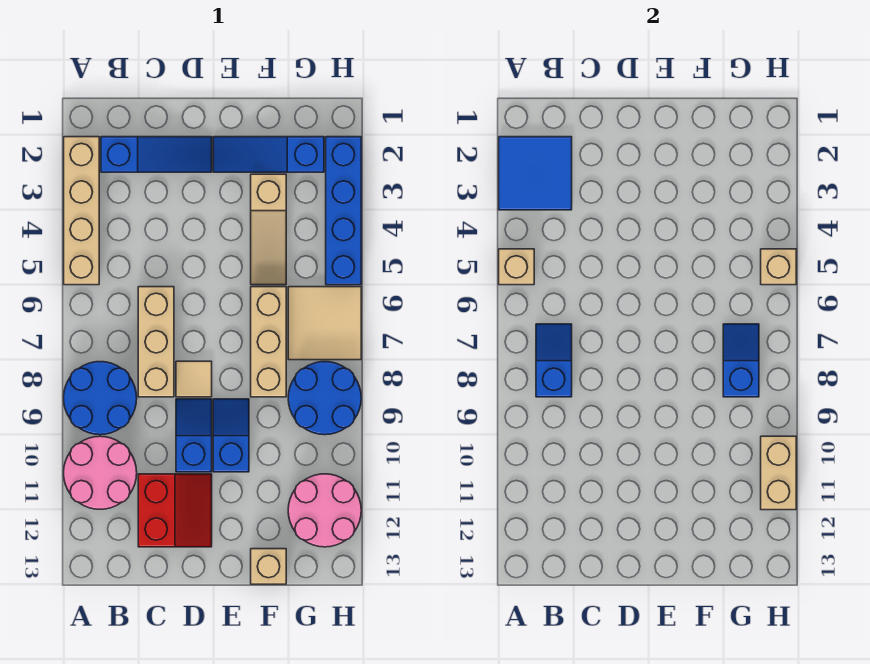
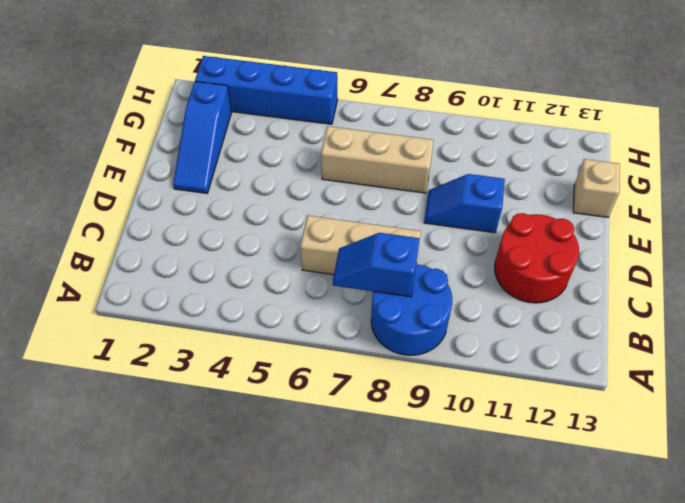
red round brick C11:D12 level 1 -> red slope C11:D12 level 1 top C
none -> tan brick A2:A5 level 1
none -> pink round brick A10:B11 level 1
none -> blue slope B2:D2 level 1 top B

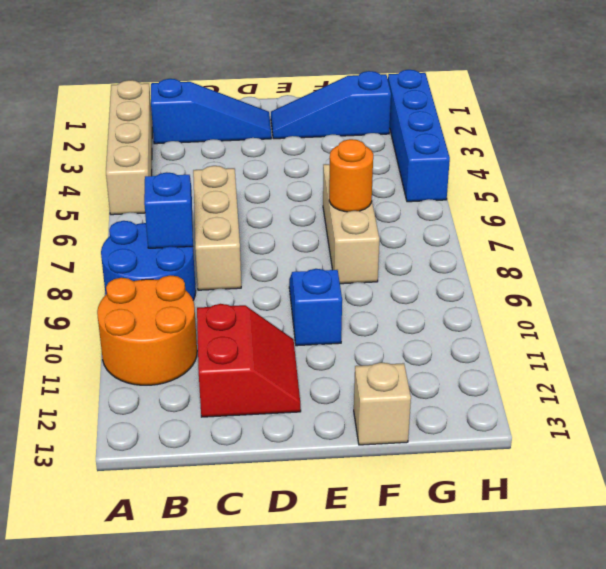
orange round brick A10:B11 level 1 -> pink round brick A10:B11 level 1
orange round brick F7 level 2 -> none
none -> tan tile D8 level 1
none -> blue slope D9:D10 level 1 top 10
none -> tan slope F3:F5 level 1 top 3

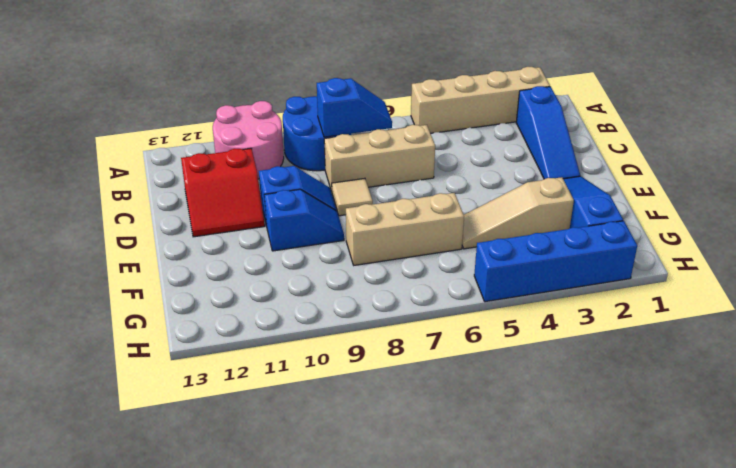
none -> tan brick F13 level 1
none -> tan tile G6:H7 level 1
none -> blue round brick G8:H9 level 1

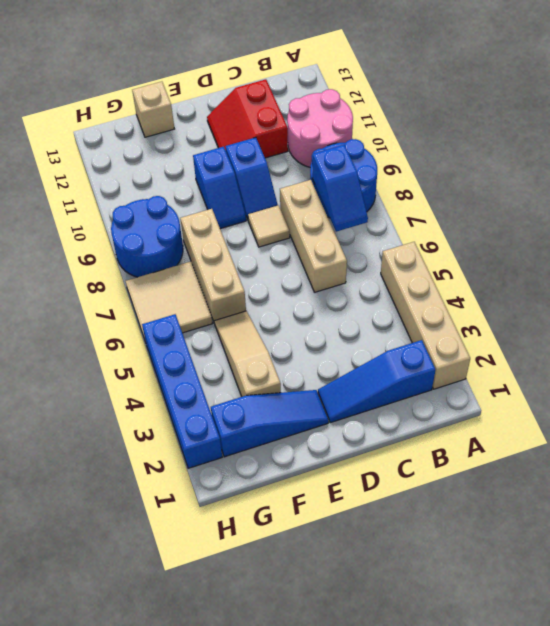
none -> pink round brick G11:H12 level 1
none -> blue tile A2:B3 level 2
none -> tan brick A5 level 2

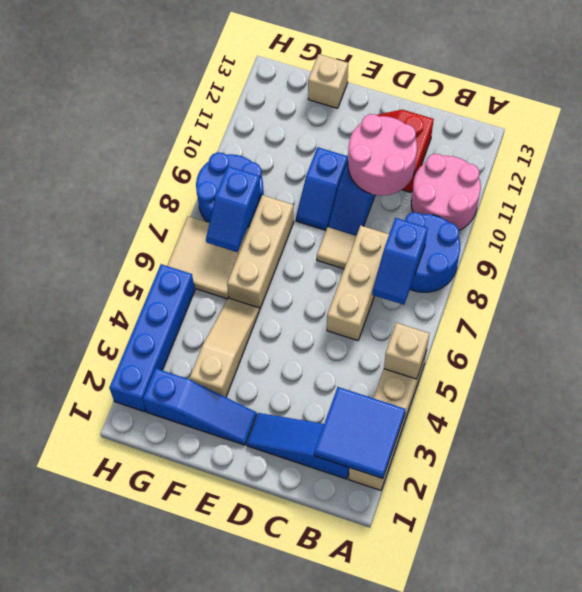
pink round brick C10:D11 level 2 -> pink round brick G11:H12 level 1
none -> tan brick H5 level 2
none -> tan brick H10:H11 level 2

